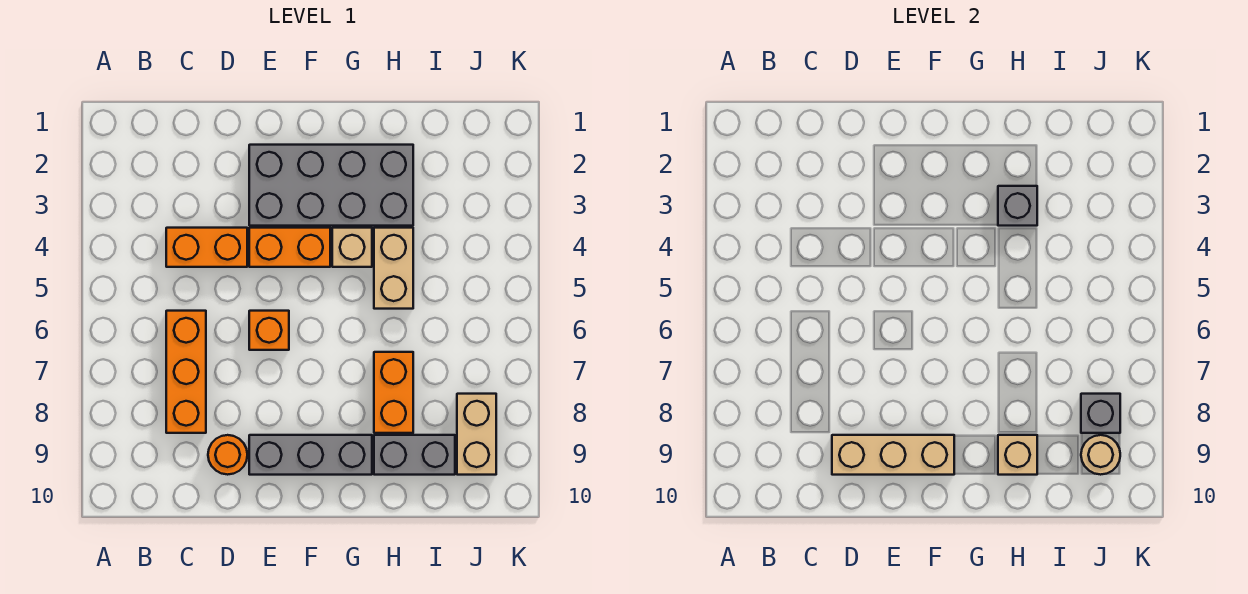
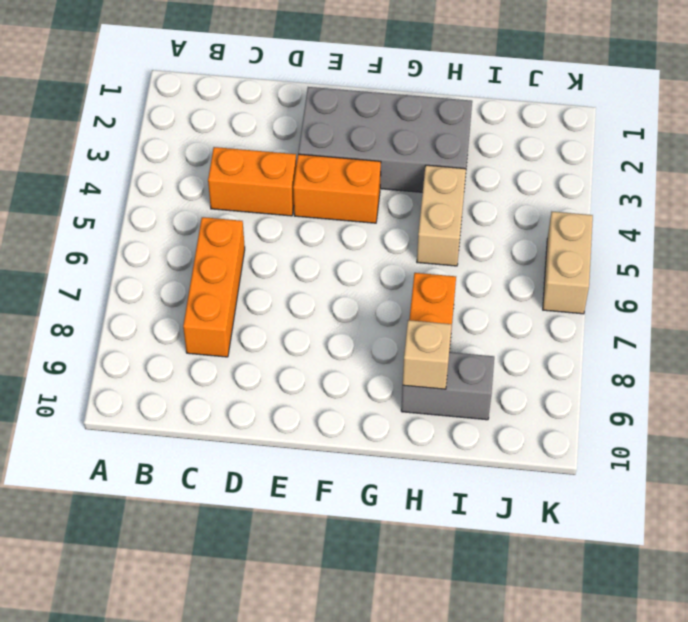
tan brick K5:K6 level 1 -> tan brick J8:J9 level 1
none -> orange round brick D9 level 1
none -> orange brick E6 level 1
none -> grey brick E9:G9 level 1

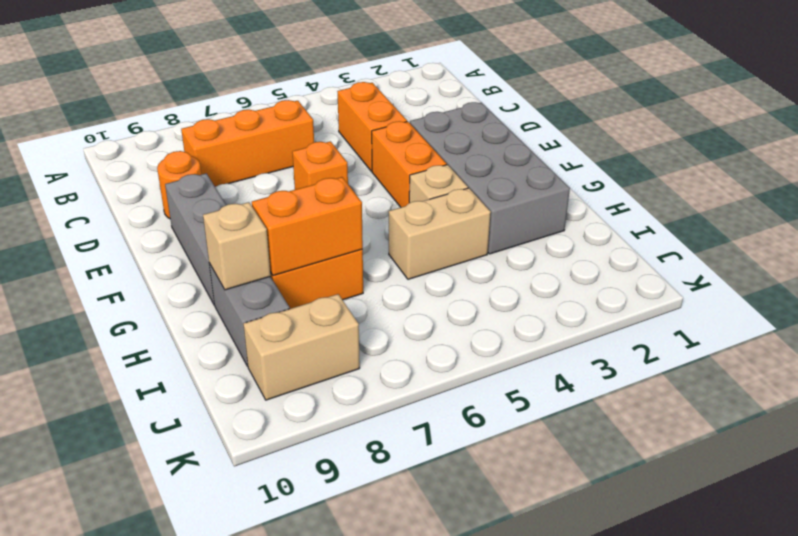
orange brick H7:H8 level 2 -> none
none -> tan brick D9:F9 level 2
none -> grey brick H3 level 2
none -> grey brick J8 level 2

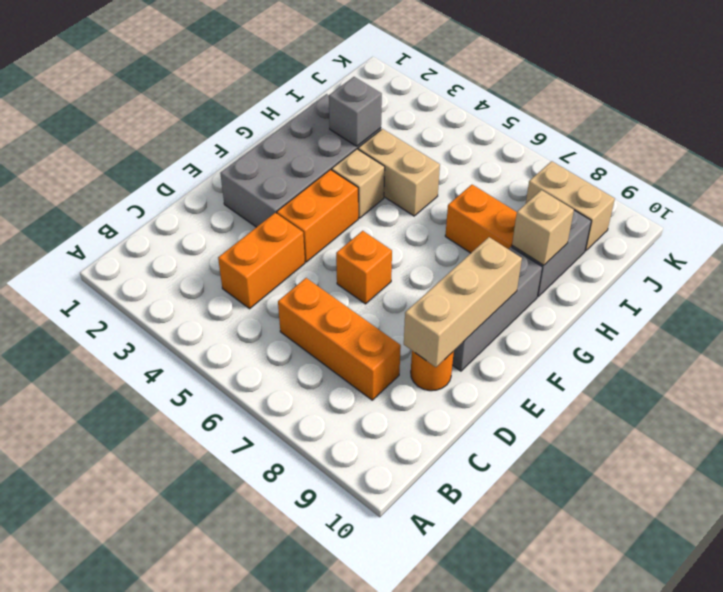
none -> grey brick J8 level 2
none -> tan round brick J9 level 2

